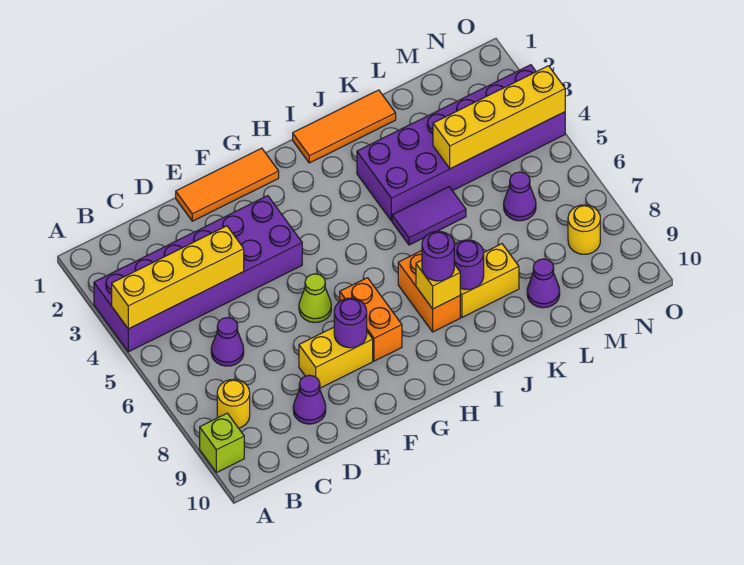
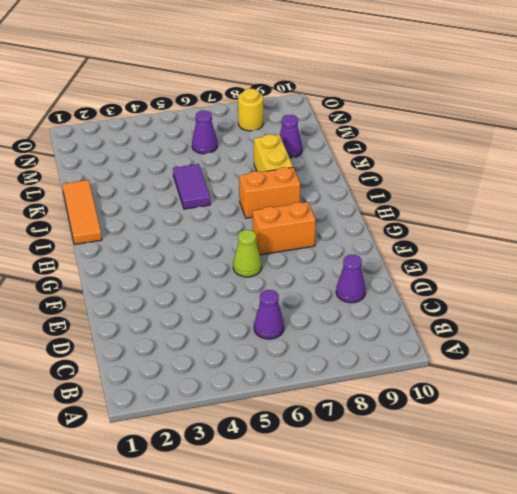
none -> purple brick A3:F4 level 1
none -> lime brick A9 level 1
none -> yellow round brick B8 level 1

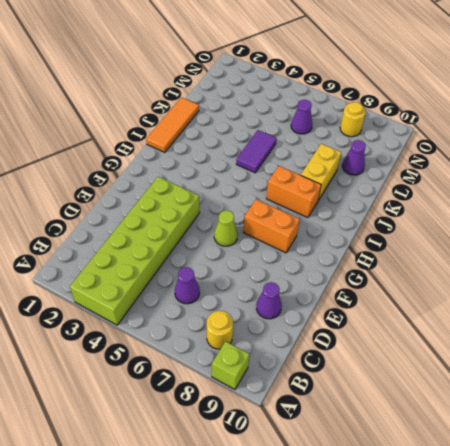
lime brick A3:F4 level 1 -> purple brick A3:F4 level 1
none -> orange tile E1:G1 level 1
none -> yellow brick E8:F8 level 1
none -> purple brick J3:O4 level 1

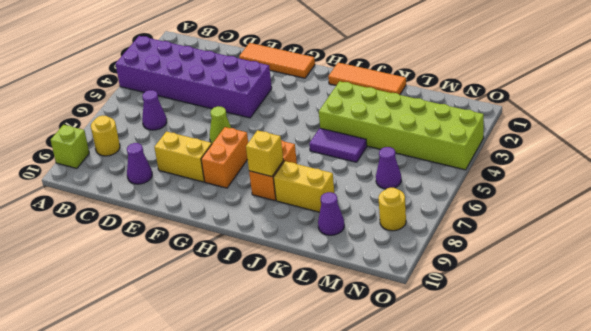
lime brick J3:O4 level 1 -> purple brick J3:O4 level 1
none -> yellow brick A4:D4 level 2
none -> purple round brick F8 level 2
none -> purple round brick J8 level 2

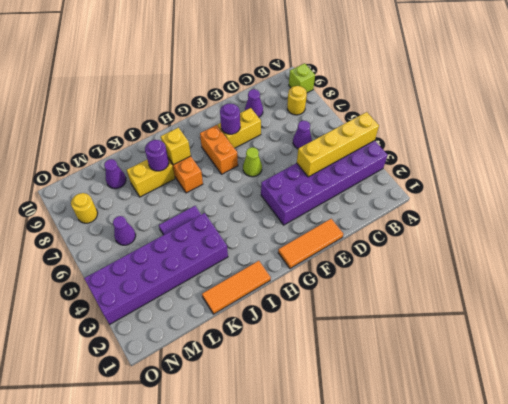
none -> yellow brick L4:O4 level 2
none -> purple round brick I8 level 3

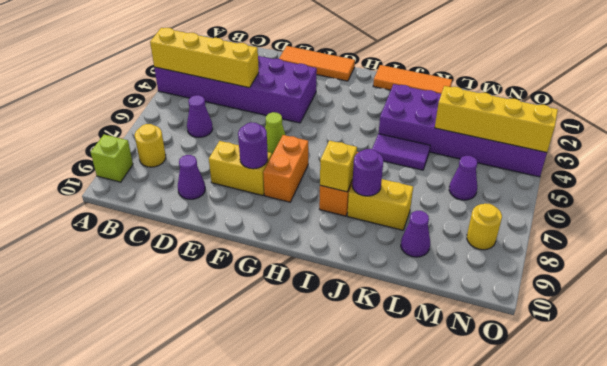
none -> purple round brick I8 level 3

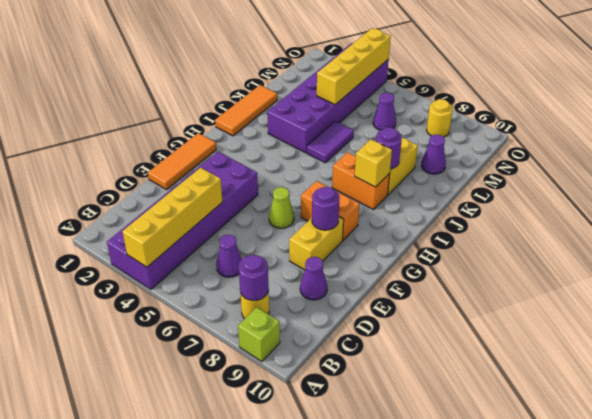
purple round brick B8 level 2 -> purple round brick I8 level 3

